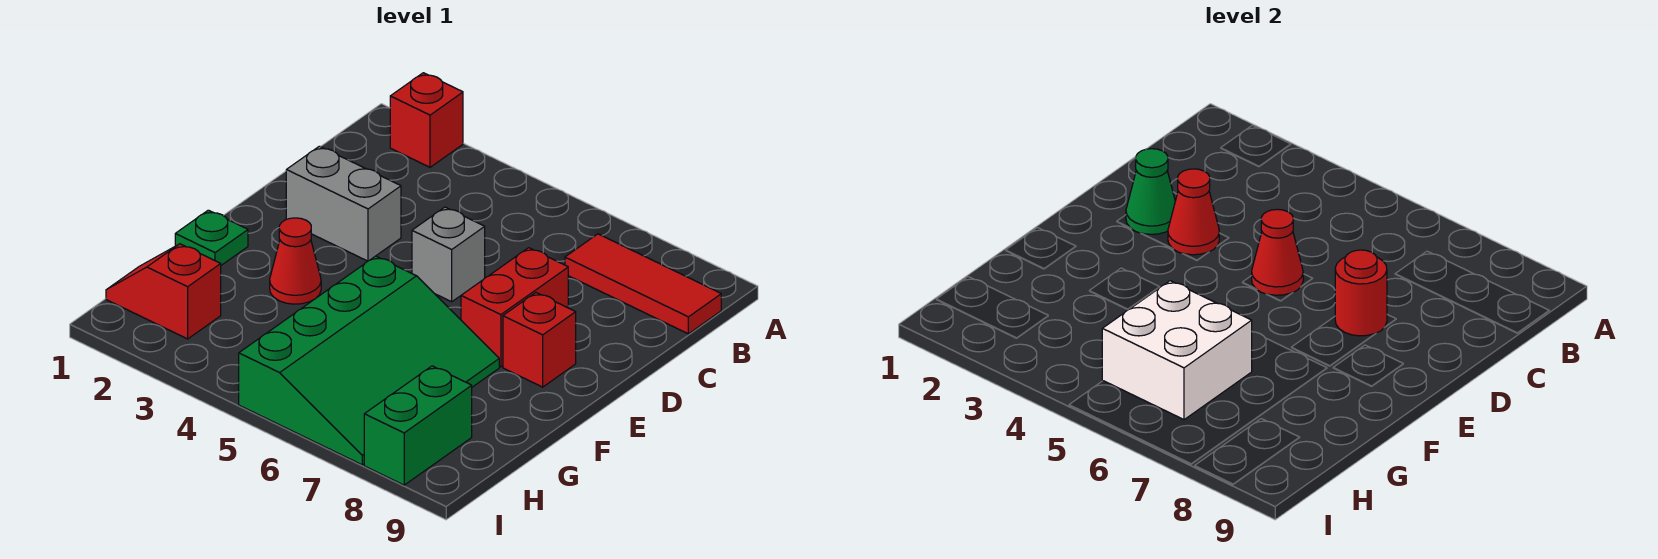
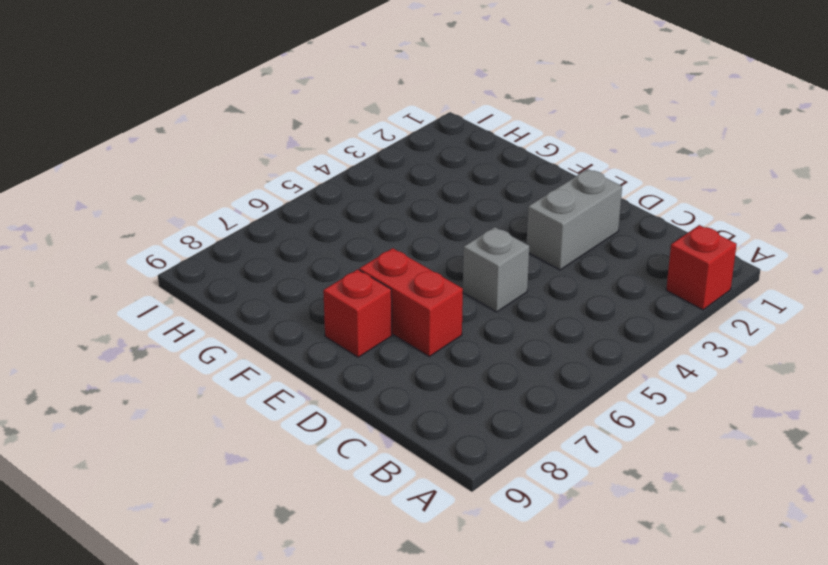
none -> red tile B7:B9 level 1
none -> green plate F1 level 1
none -> red cone F3 level 1

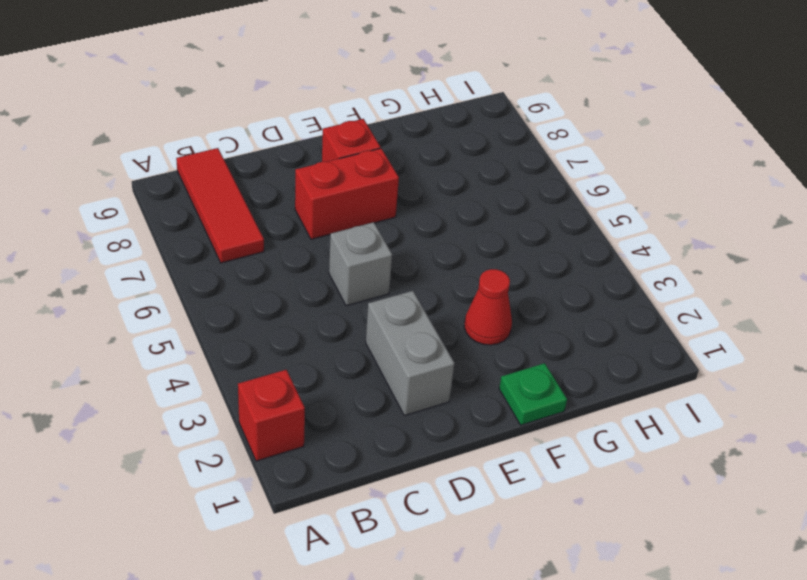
none -> green slope F5:I7 level 1 top 5
none -> red slope H1:H2 level 1 top 2
none -> green brick H8:I8 level 1

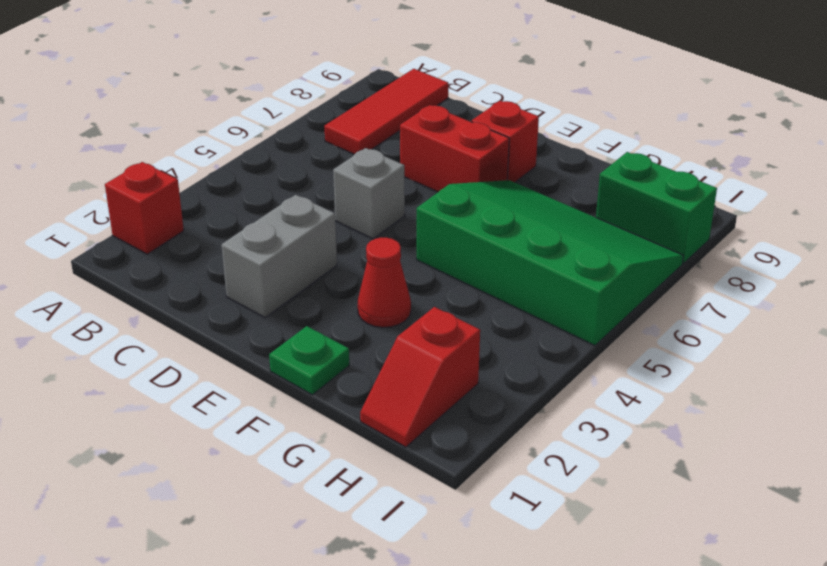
none -> green cone D2 level 2
none -> red cone D3 level 2
none -> red cone D5 level 2

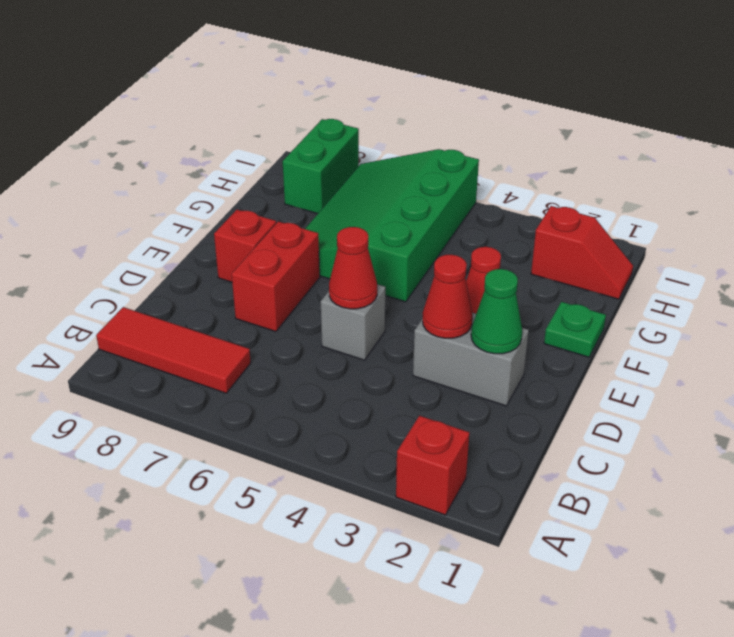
none -> red round brick D7 level 2
none -> white brick G5:H6 level 2

